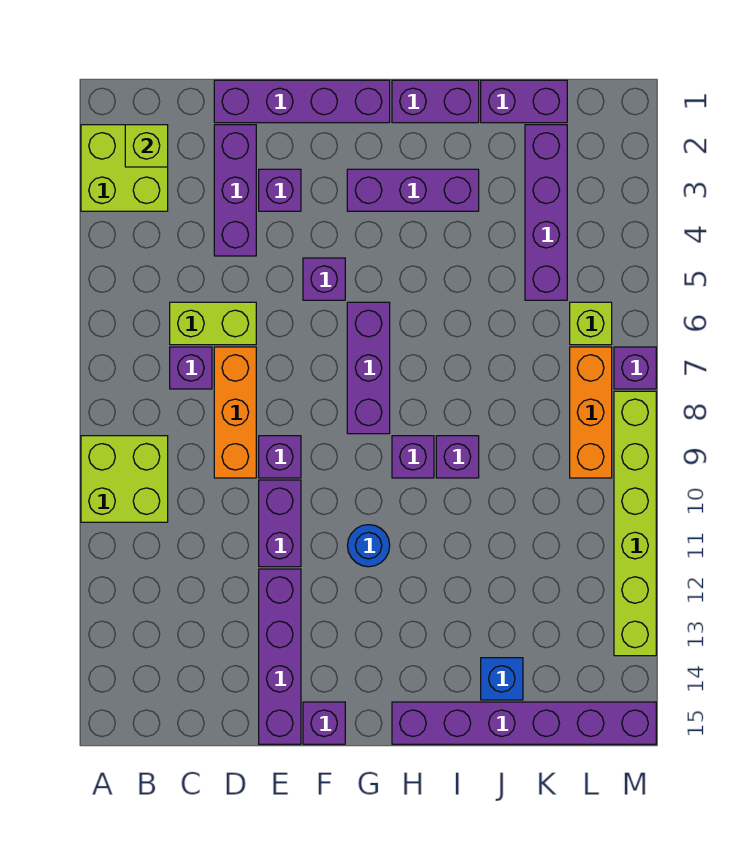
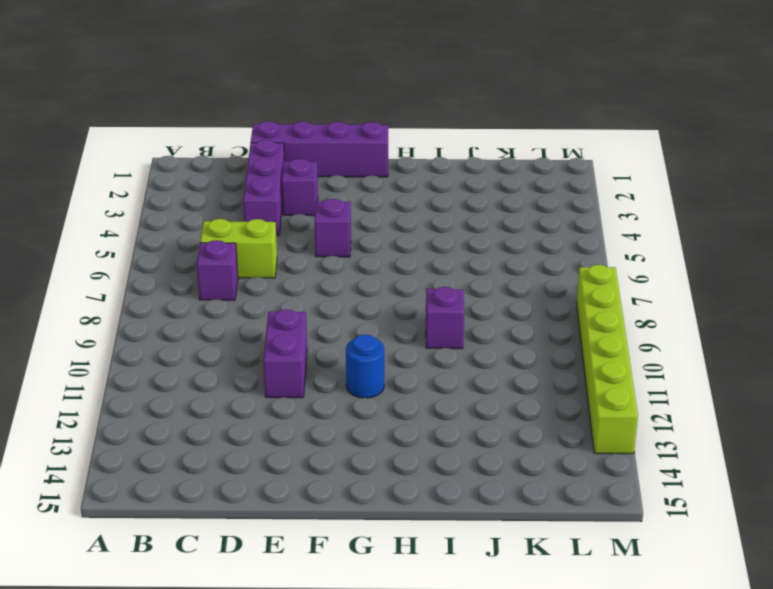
none -> lime brick A2:B3 level 1
none -> lime brick A9:B10 level 1
none -> orange brick D7:D9 level 1

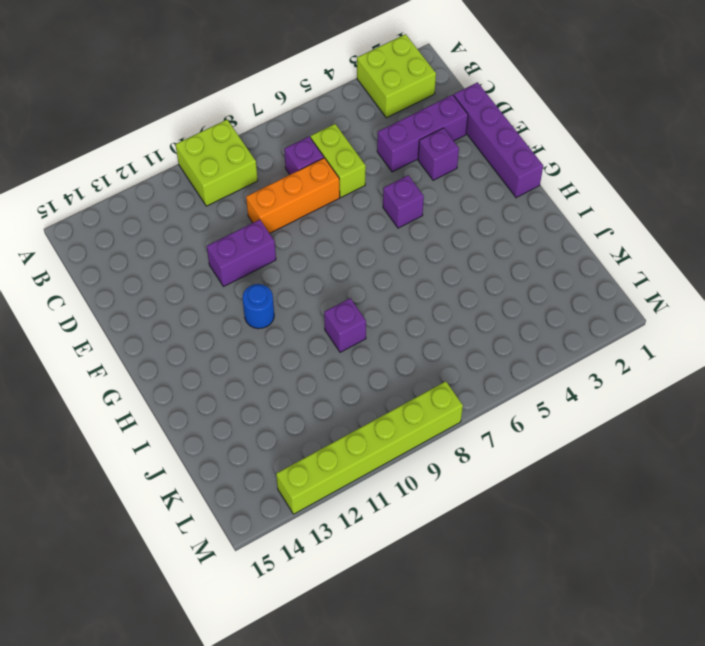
none -> purple brick E9 level 1
none -> purple brick E12:E15 level 1
none -> purple brick F15 level 1

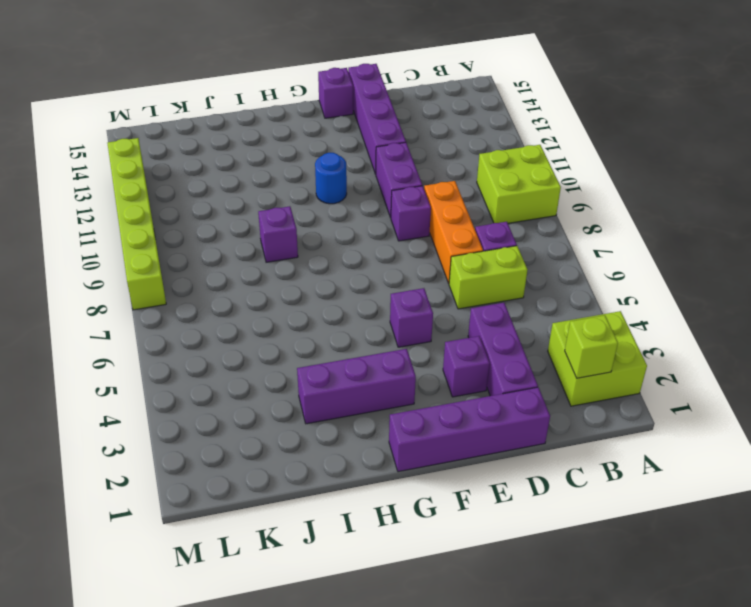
none -> purple brick G6:G8 level 1
none -> purple brick H1:I1 level 1
none -> purple brick H9 level 1

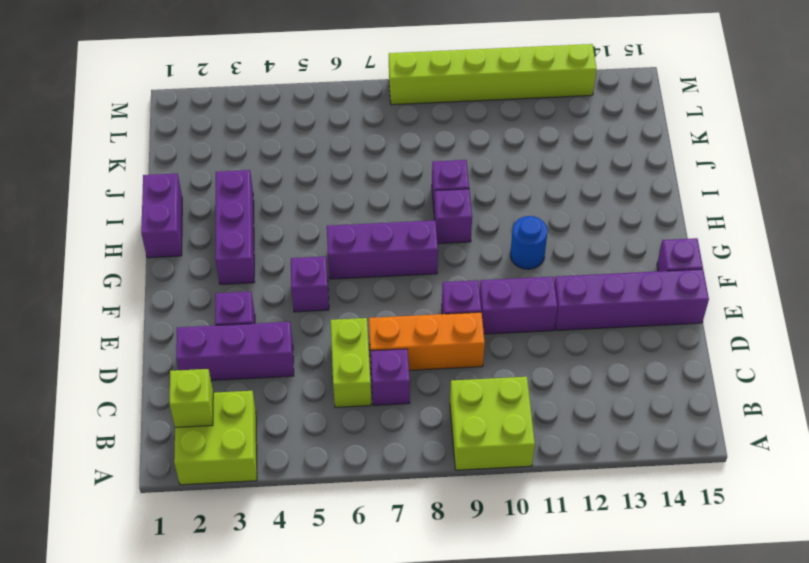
none -> purple brick D1:G1 level 1
none -> purple brick H15:M15 level 1
none -> purple brick J1:K1 level 1

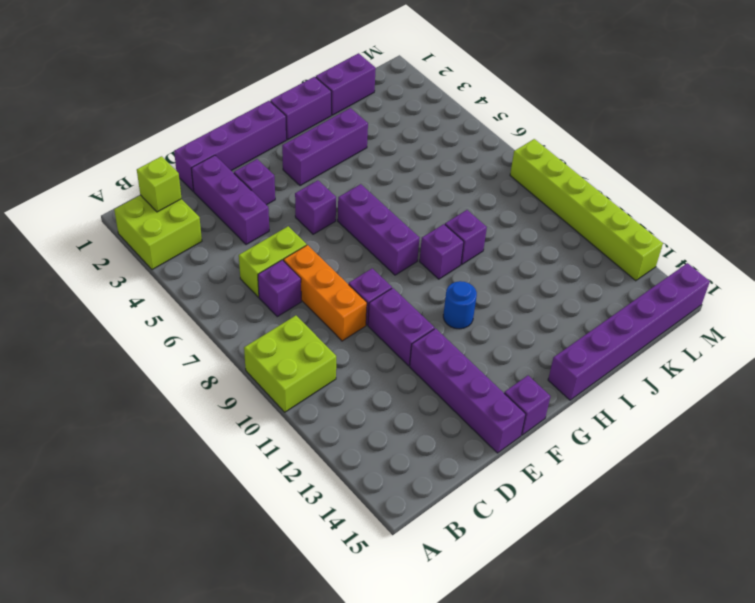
none -> blue brick J14 level 1
none -> purple brick K2:K5 level 1
none -> lime brick L6 level 1

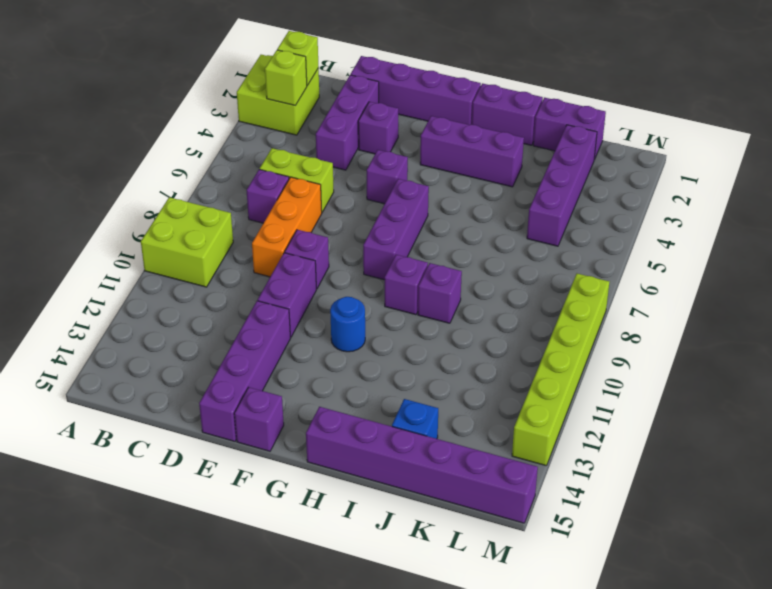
lime brick B3 level 2 -> lime brick L6 level 1
none -> orange brick L7:L9 level 1
none -> purple brick M7 level 1

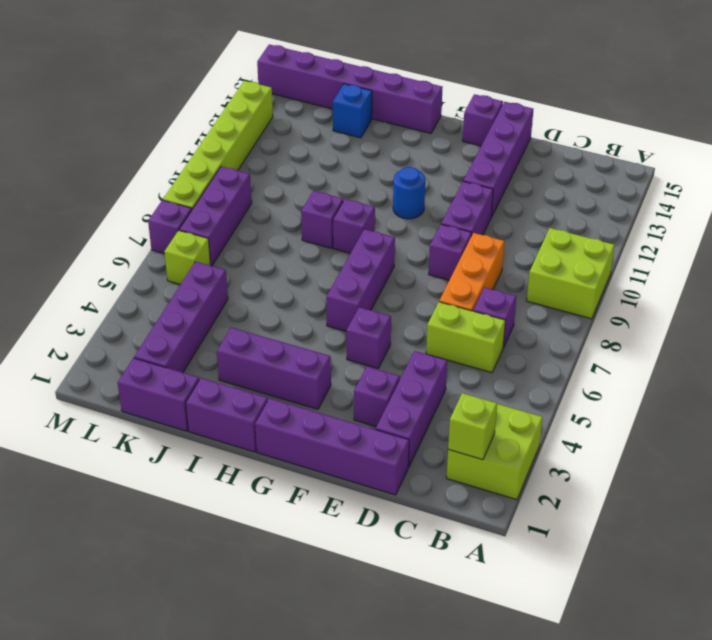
purple brick L7:L9 level 1 -> orange brick L7:L9 level 1

